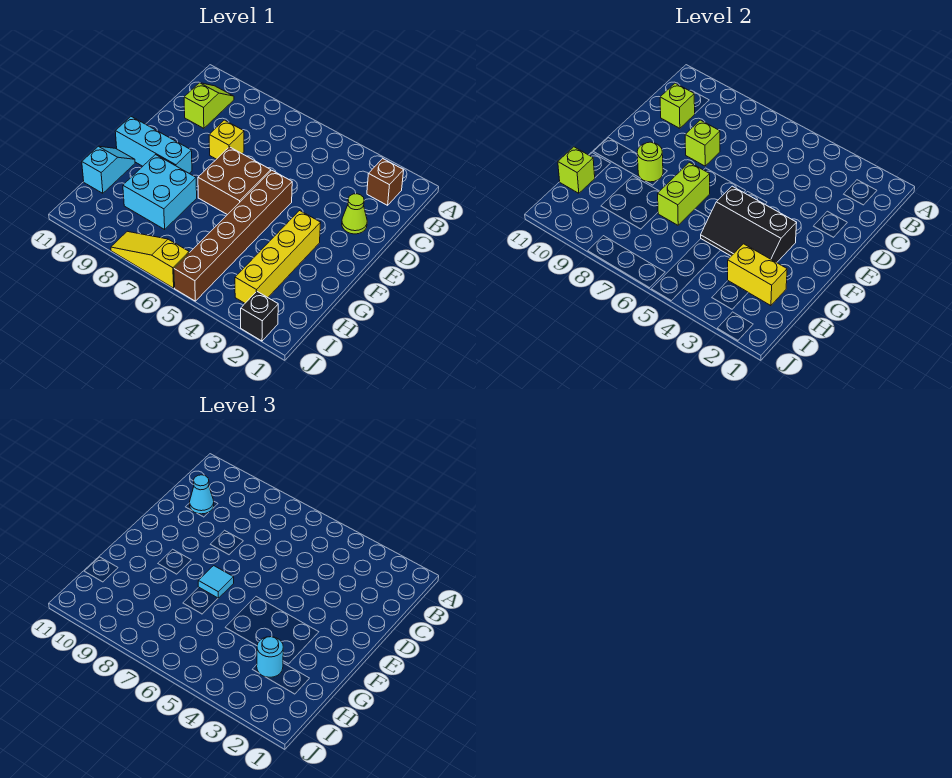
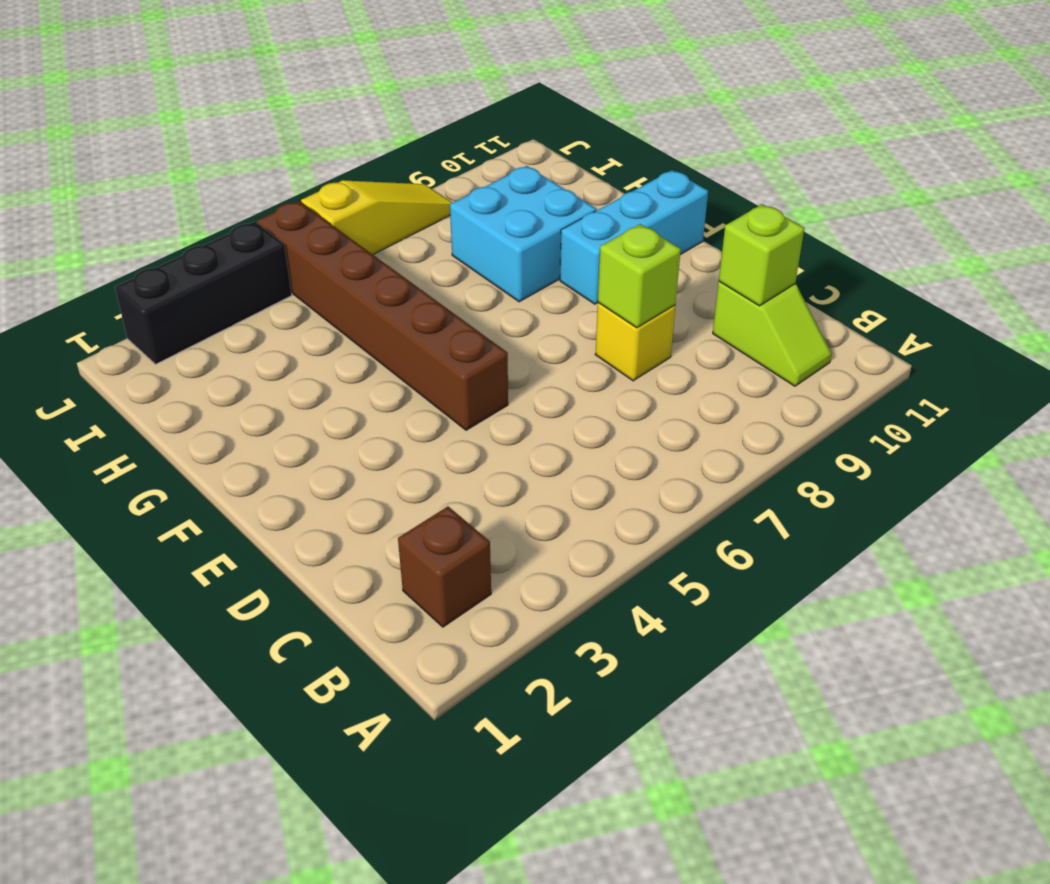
black brick J2:J4 level 1 -> black brick J2 level 1
none -> lime cone D2 level 1
none -> brown brick E6:F7 level 1
none -> yellow brick F3:I3 level 1

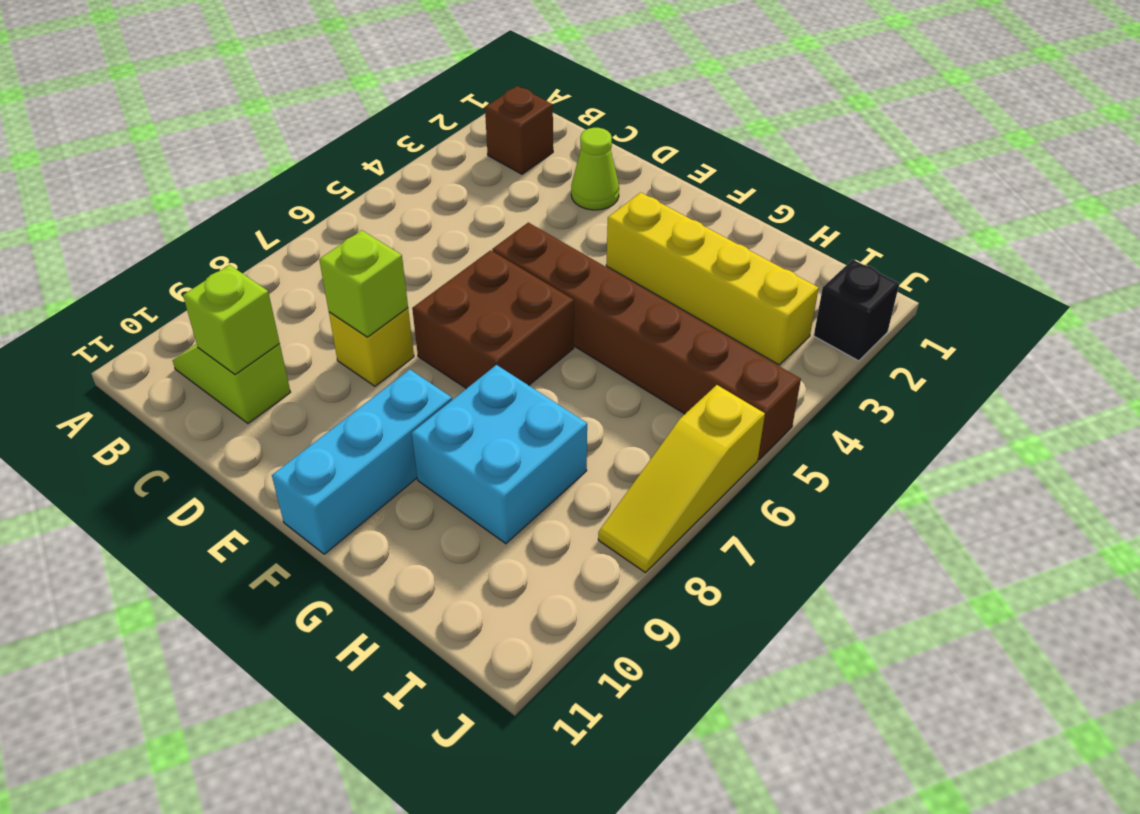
none -> cyan slope G11:H11 level 1 top H
none -> black slope F3:G5 level 2 top F
none -> lime brick F7:G7 level 2

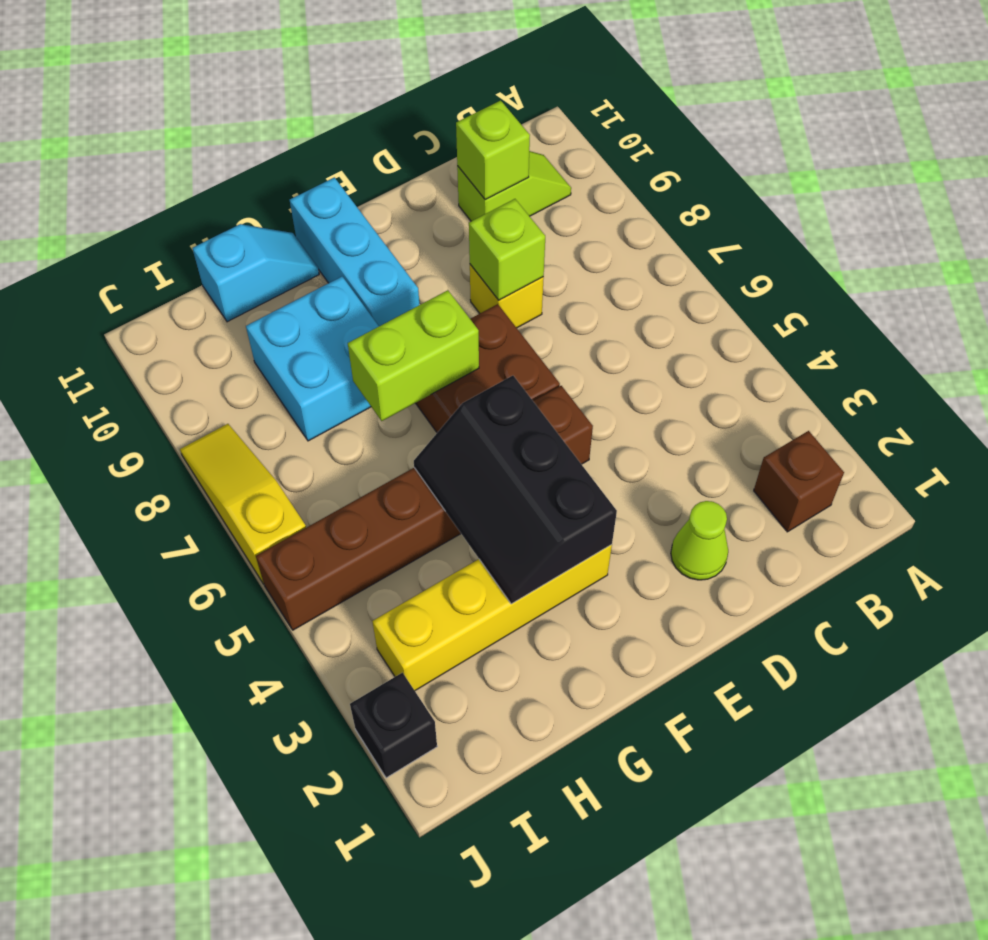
none -> lime round brick F9 level 2
none -> yellow brick H2:H3 level 2
none -> lime brick H11 level 2

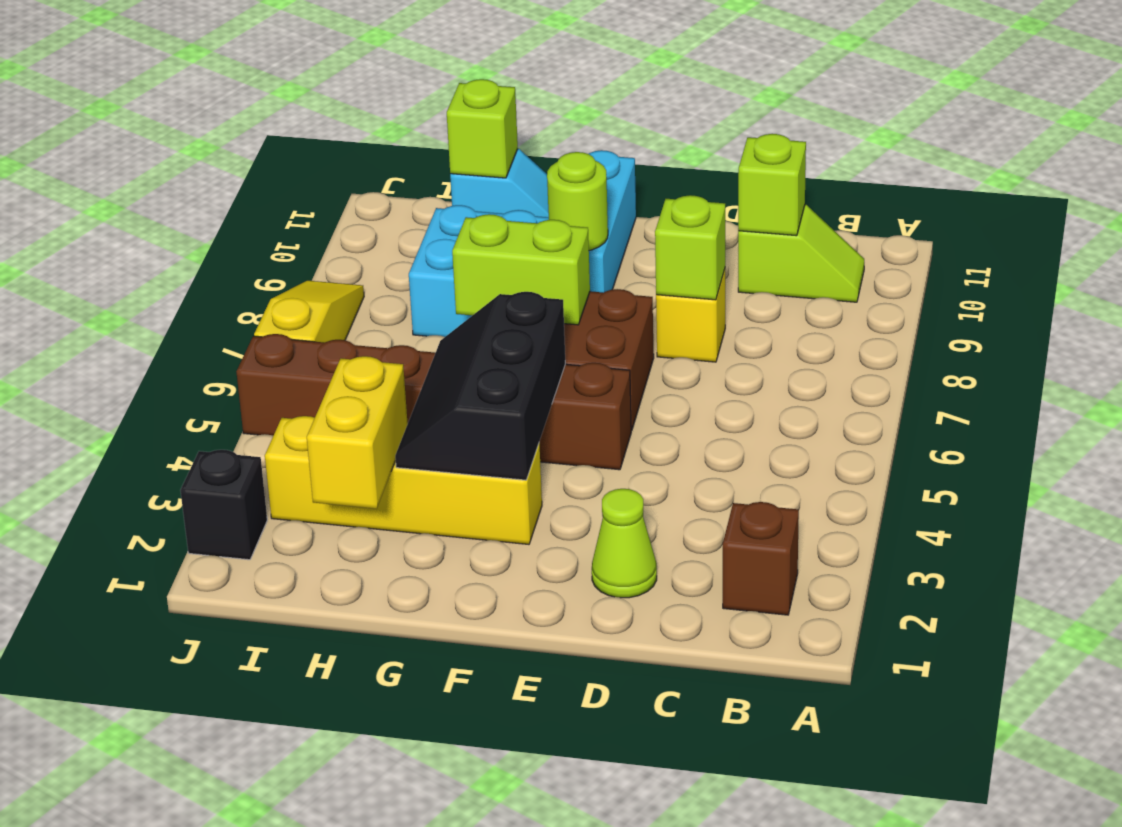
none -> cyan cone C10 level 3
none -> cyan tile F7 level 3
none -> cyan round brick H3 level 3

